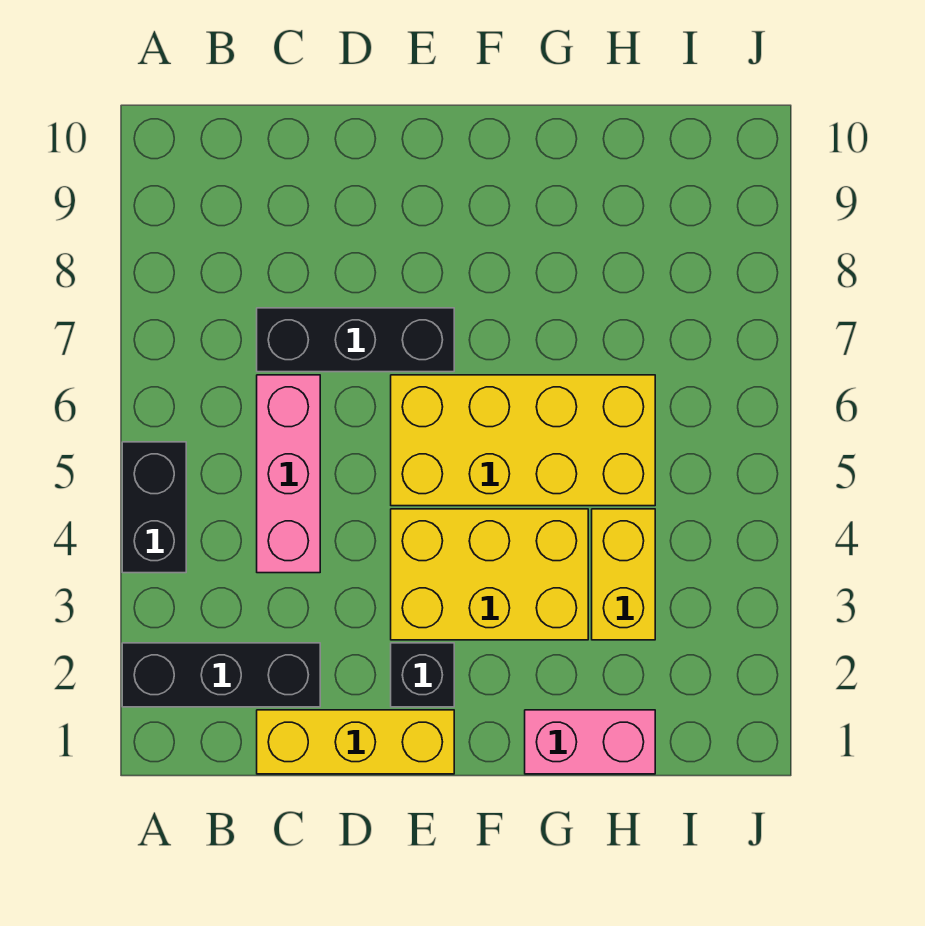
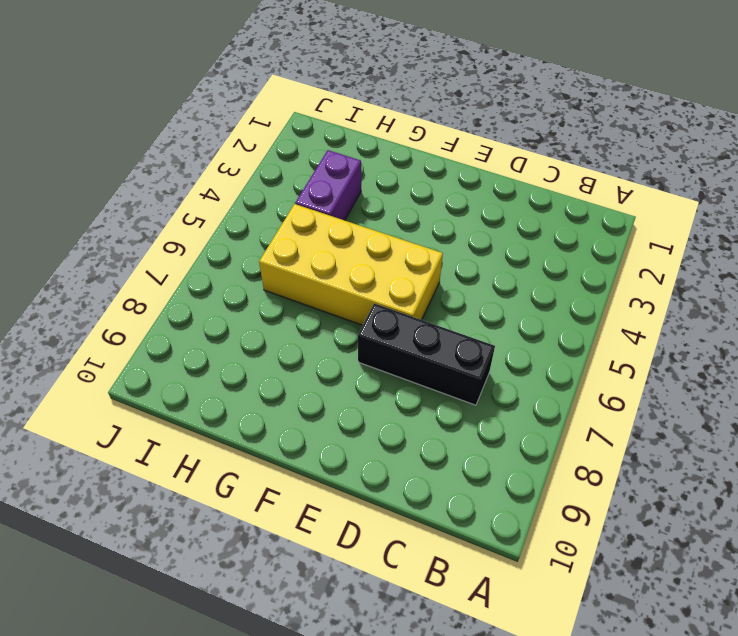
purple brick H3:H4 level 1 -> yellow brick H3:H4 level 1
none -> black brick A2:C2 level 1
none -> black brick A4:A5 level 1

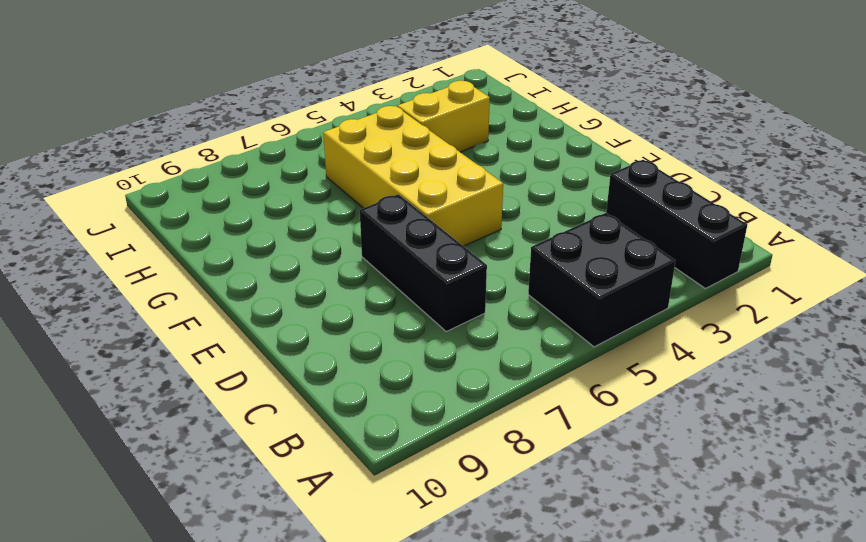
black brick A4:B5 level 1 -> black brick A4:A5 level 1
none -> yellow brick C1:E1 level 1
none -> pink brick C4:C6 level 1

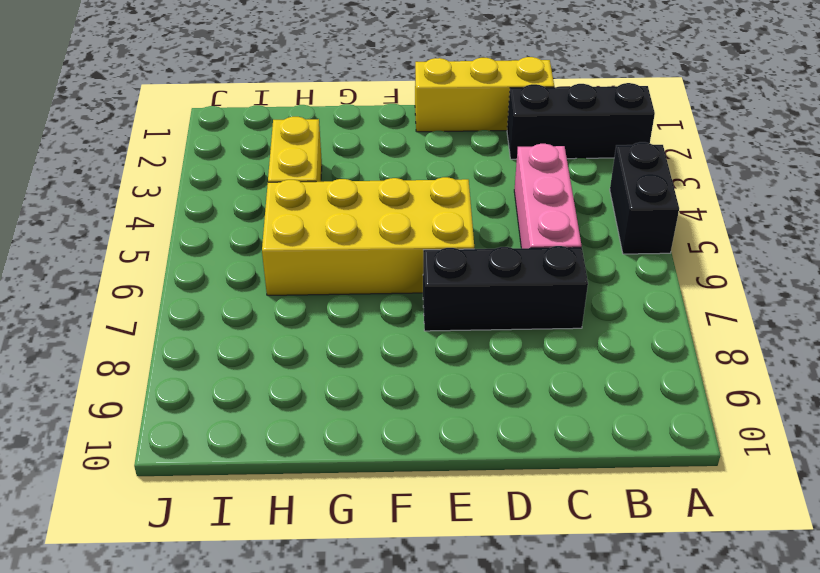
none -> black brick E2 level 1
none -> yellow brick E3:G4 level 1

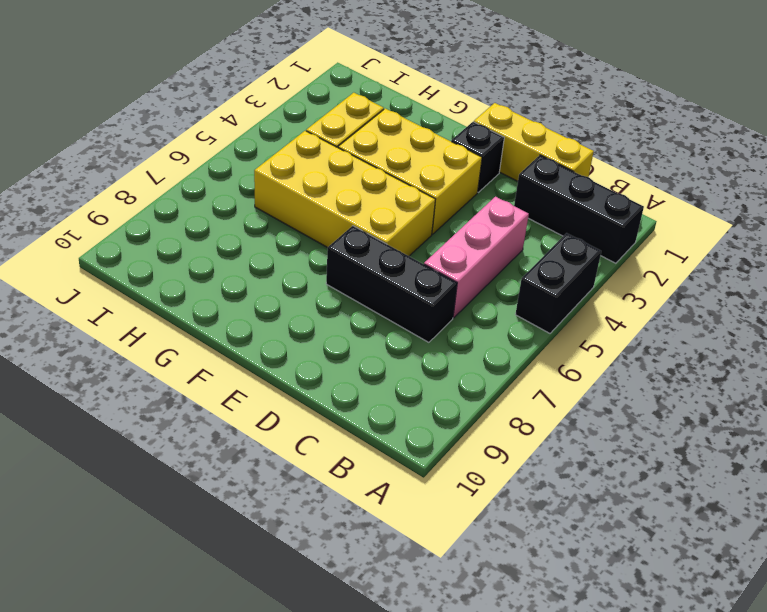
none -> pink brick G1:H1 level 1

